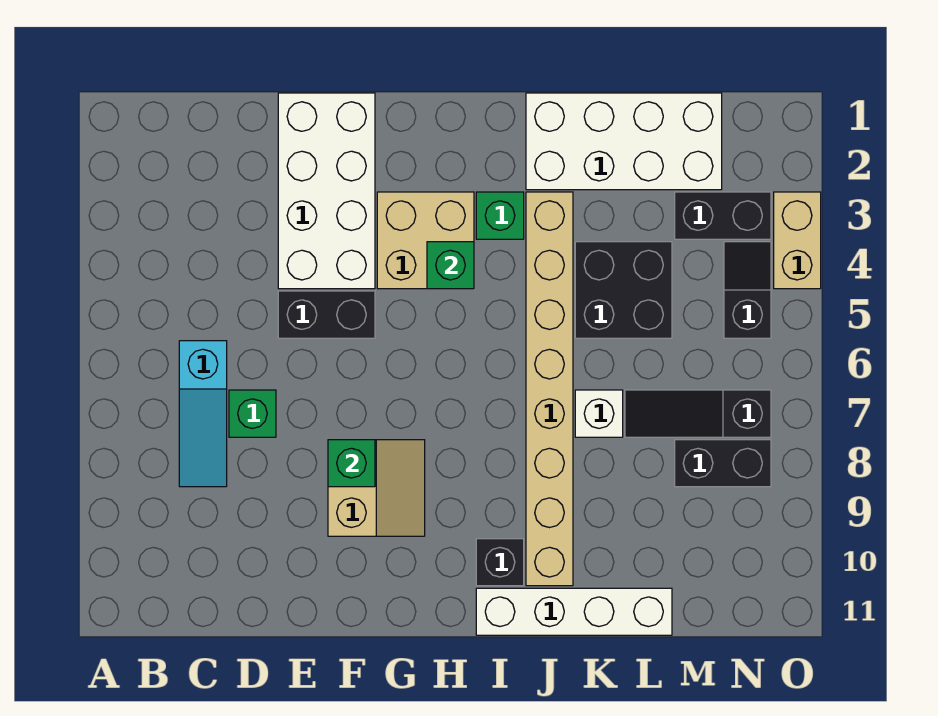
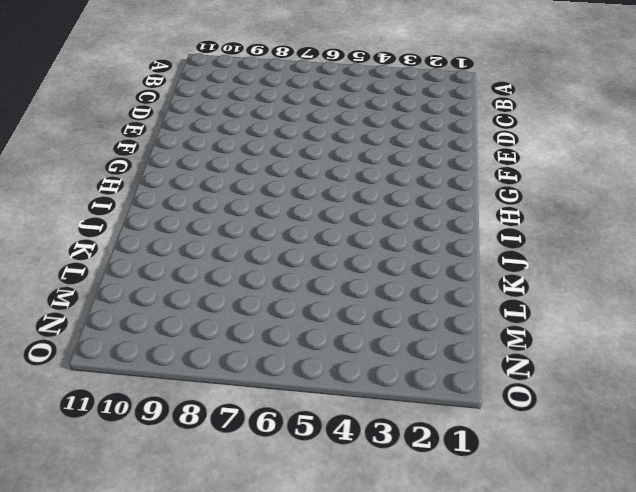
none -> cyan slope C6:C8 level 1 top 6
none -> green brick D7 level 1
none -> white brick E1:F4 level 1

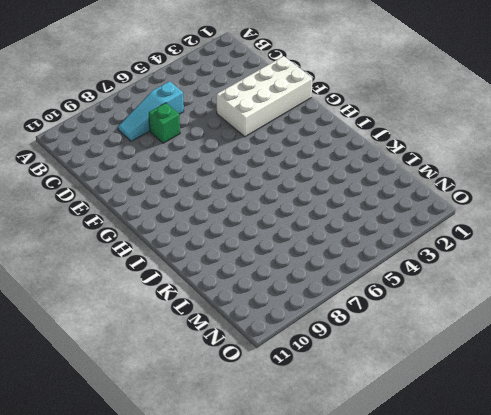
none -> black brick E5:F5 level 1
none -> tan slope F8:G9 level 1 top F
none -> tan brick G3:H4 level 1

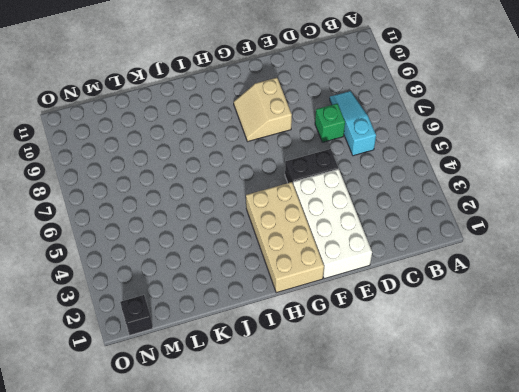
tan brick G1:H4 level 1 -> tan brick G3:H4 level 1
black brick N1 level 1 -> black brick I10 level 1
none -> green brick I3 level 1
none -> white brick I11:L11 level 1
none -> white brick J1:M2 level 1

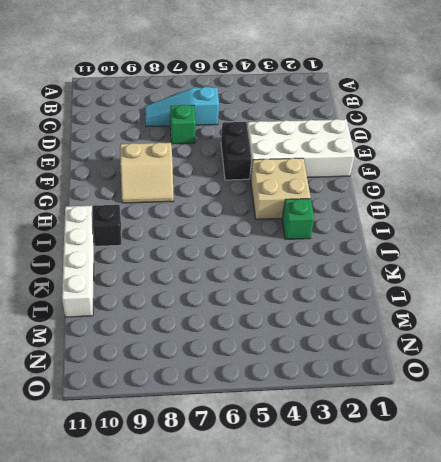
none -> white brick J1:M2 level 1
none -> tan brick J3:J10 level 1
none -> black brick K4:L5 level 1

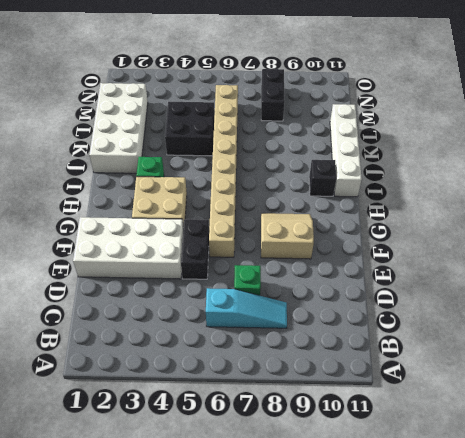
tan brick F6:M6 level 1 -> tan brick J3:J10 level 1
none -> white brick K7 level 1
none -> black slope L7:N7 level 1 top N
none -> black brick M3:N3 level 1

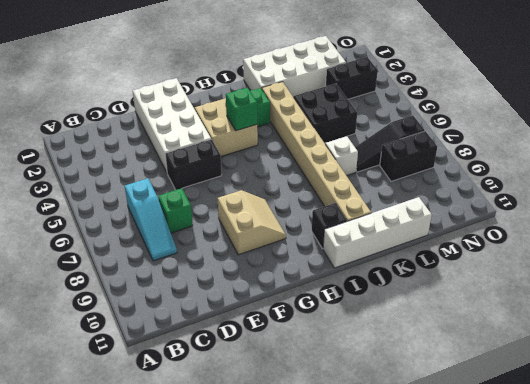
none -> black slope N4:N5 level 1 top 5
none -> tan brick O3:O4 level 1
none -> green brick F8 level 2

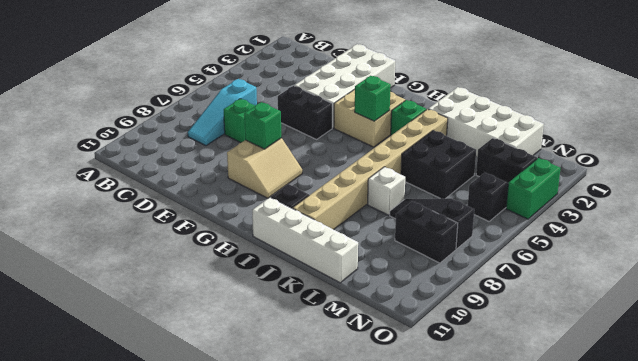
green brick O3:O4 level 1 -> tan brick O3:O4 level 1

